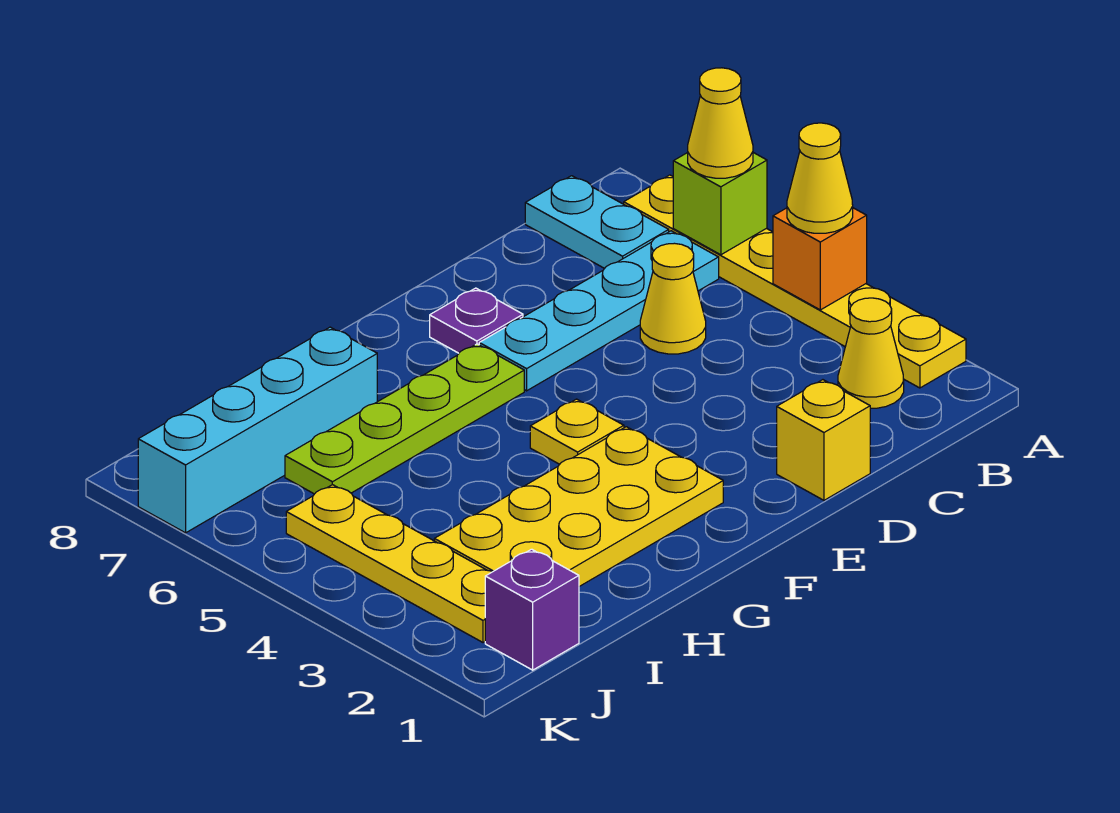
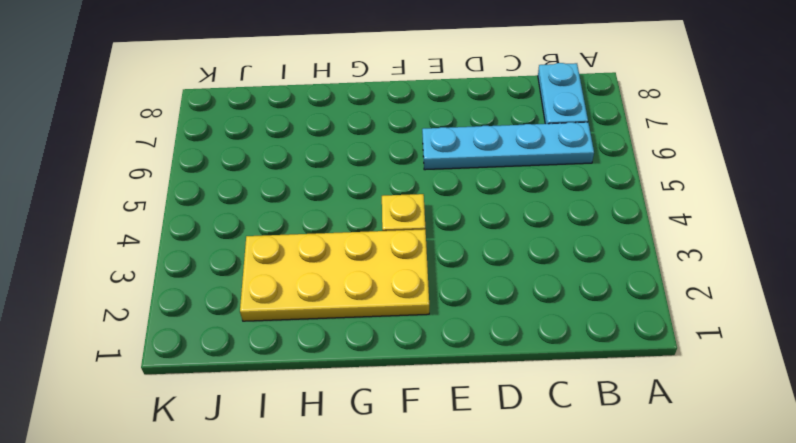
none -> yellow plate A2:A7 level 1
none -> yellow cone B2 level 1
none -> yellow cone C5 level 1

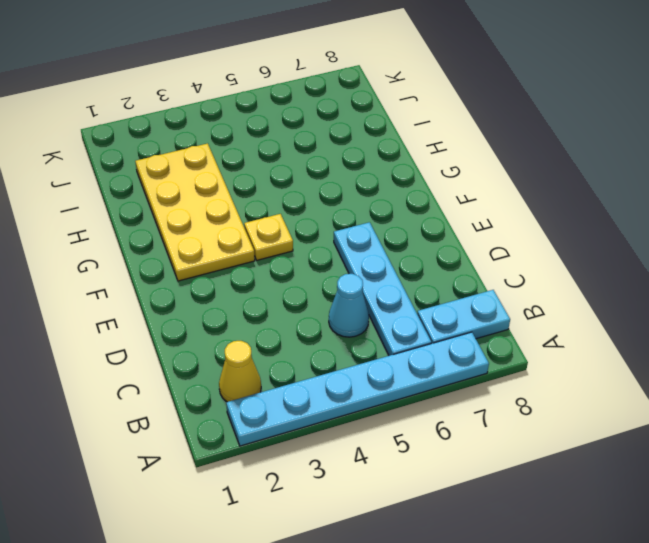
cyan plate A2:A7 level 1 -> yellow plate A2:A7 level 1
cyan cone C5 level 1 -> yellow cone C5 level 1
none -> yellow brick D1 level 1
none -> purple plate E7 level 1
none -> lime plate F6:I6 level 1

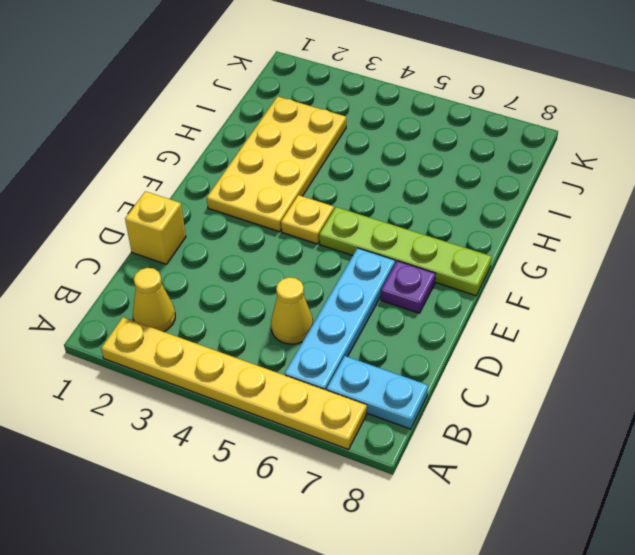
lime plate F5:F8 level 1 -> lime plate F6:I6 level 1
none -> cyan brick H7:K7 level 1
none -> purple brick J1 level 1
none -> yellow plate J2:J5 level 1

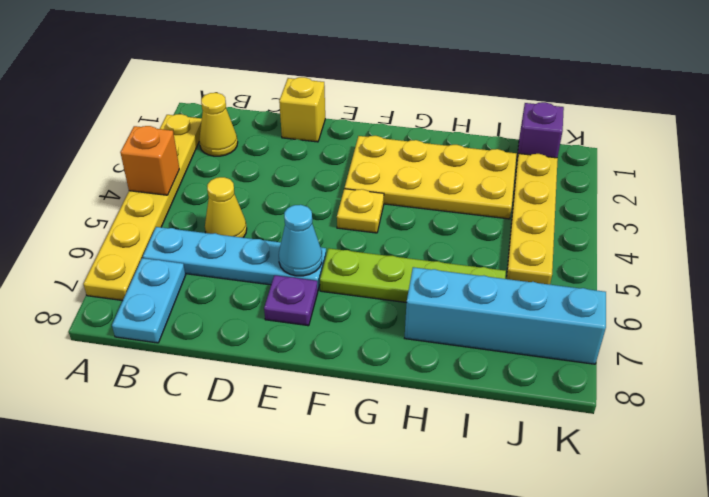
cyan cone E6 level 2 -> none
none -> lime brick A6 level 2
none -> yellow cone A4 level 3
none -> yellow cone A6 level 3

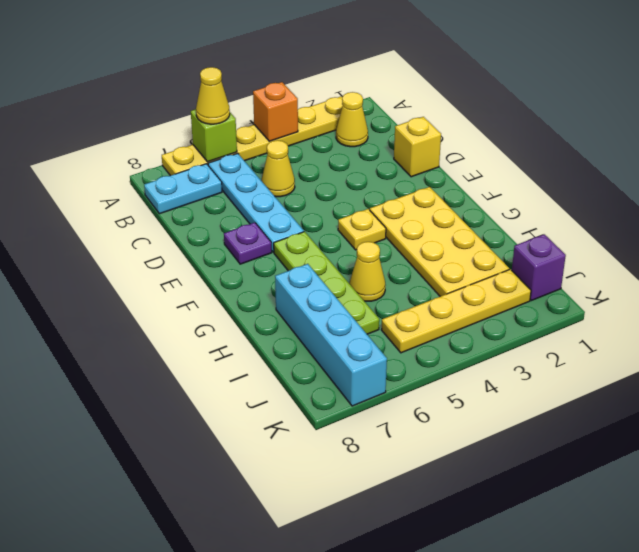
yellow cone H5 level 1 -> yellow cone A4 level 3

